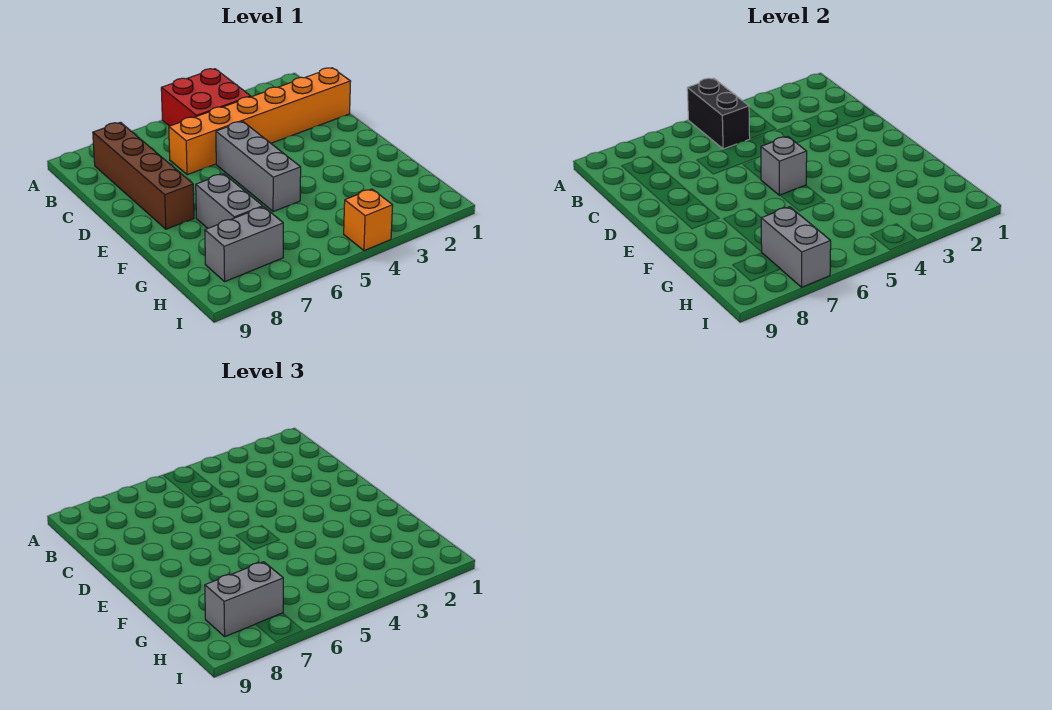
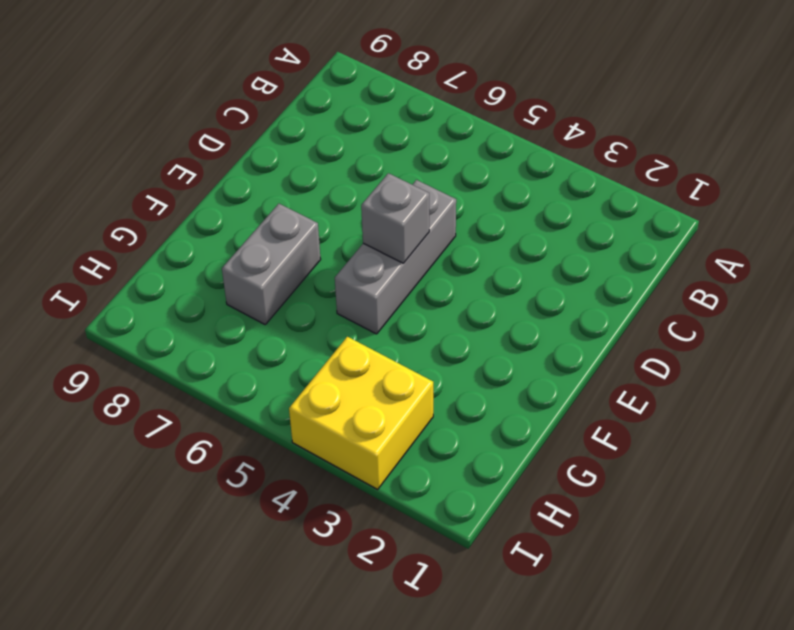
yellow brick H3:I4 level 1 -> orange brick I4 level 1
none -> red brick A4:B5 level 1
none -> brown brick B8:E8 level 1

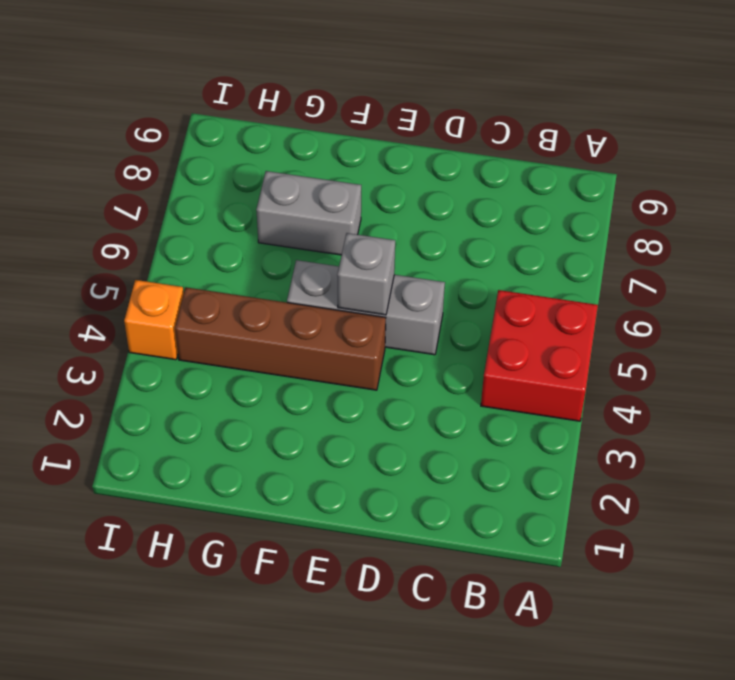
brown brick E4:H4 level 1 -> brown brick B8:E8 level 1
none -> orange brick C1:C6 level 1
none -> grey brick H7:H8 level 1

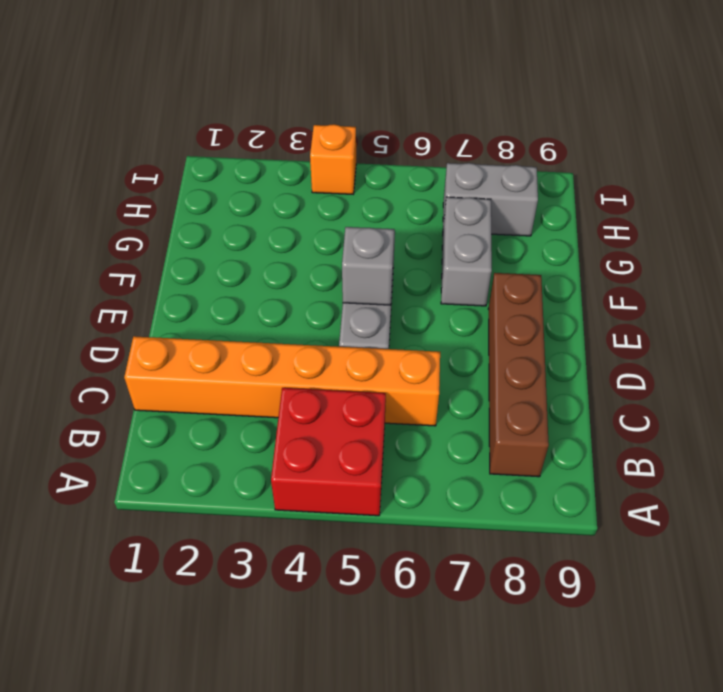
none -> black brick A5:B5 level 2
none -> grey brick H7:I7 level 2

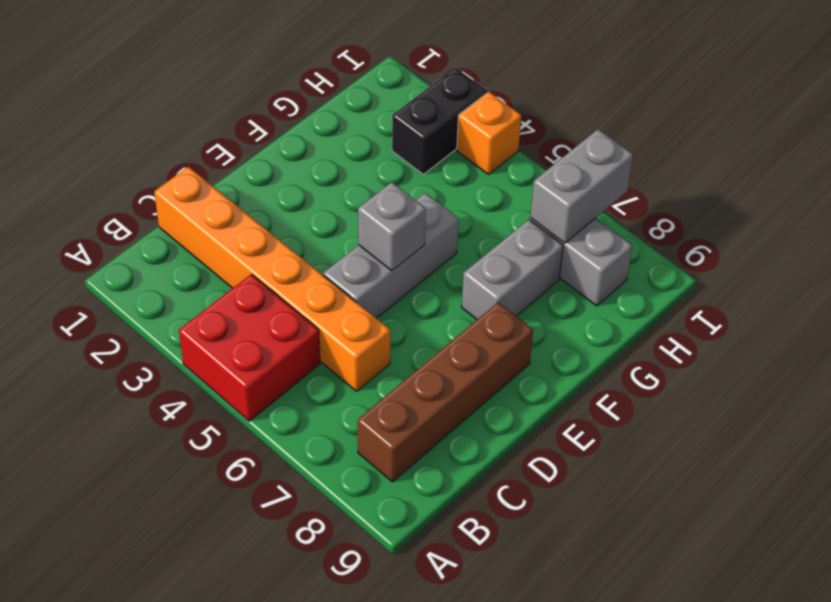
black brick H3:I3 level 1 -> black brick A5:B5 level 2
none -> grey brick H7:H8 level 3

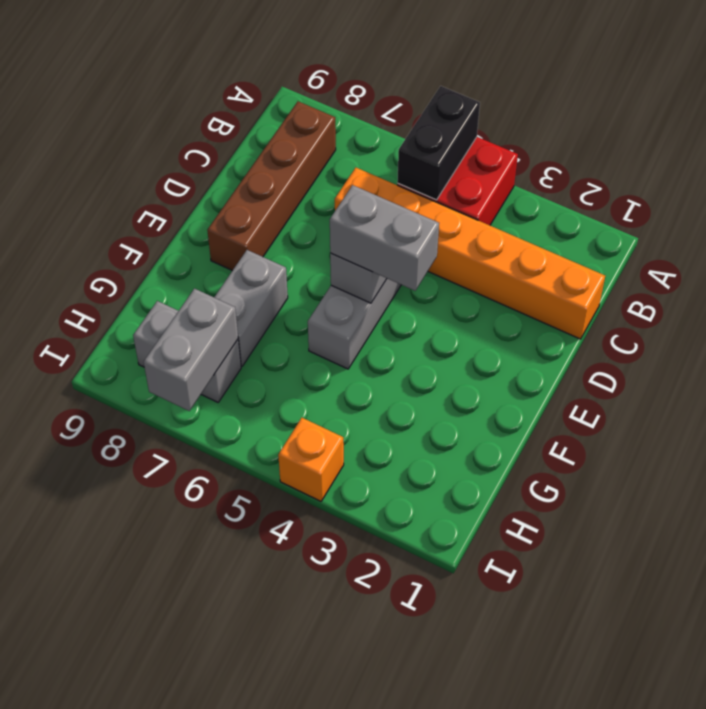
grey brick E4:E5 level 3 -> grey brick H7:H8 level 3

